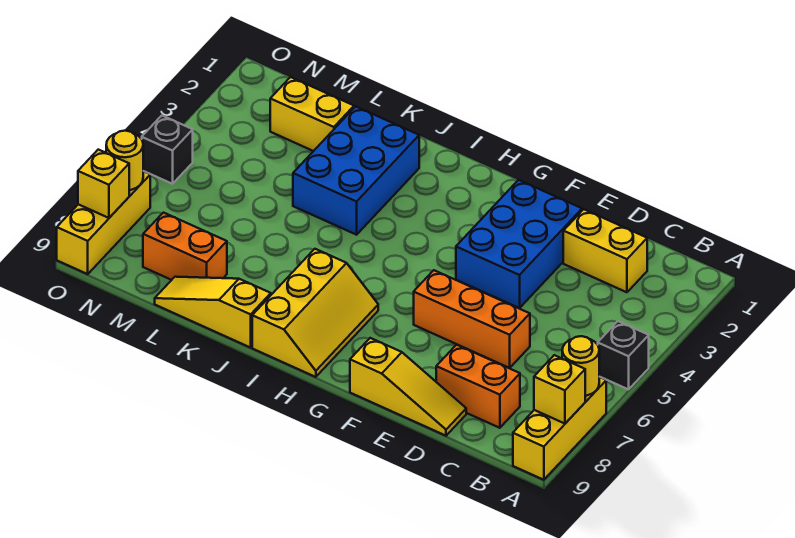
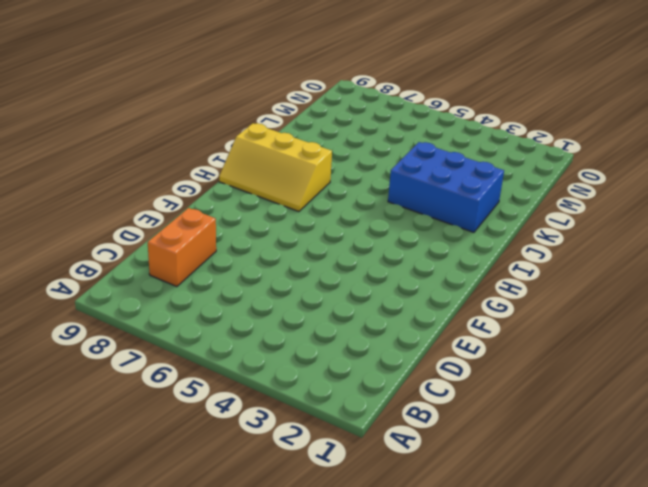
none -> black brick A5 level 1
none -> yellow brick A7:A9 level 1
none -> yellow brick C2:D2 level 1

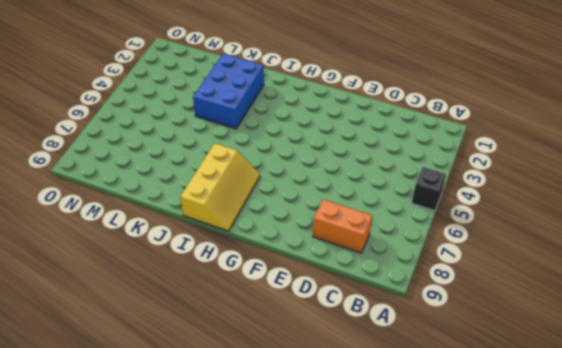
none -> yellow brick A7:A9 level 1
none -> yellow brick C2:D2 level 1
none -> orange brick D6:F6 level 1

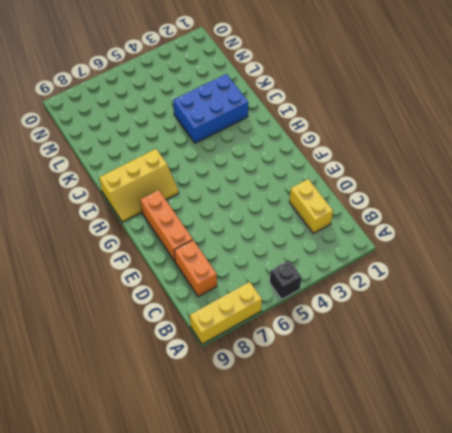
orange brick E8:G8 level 1 -> orange brick D6:F6 level 1
none -> yellow slope D9:F9 level 1 top F
none -> blue brick E2:F4 level 1
none -> yellow slope J9:L9 level 1 top J

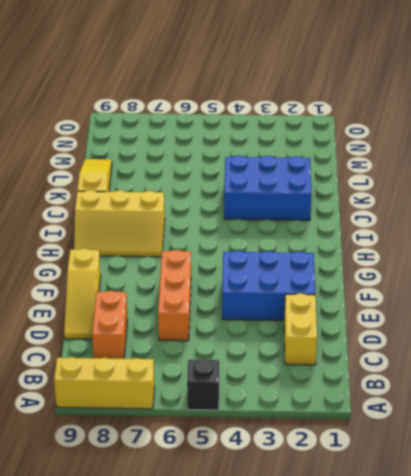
none -> yellow brick L2:M2 level 1
none -> orange brick L8:M8 level 1
none -> black brick O5 level 1

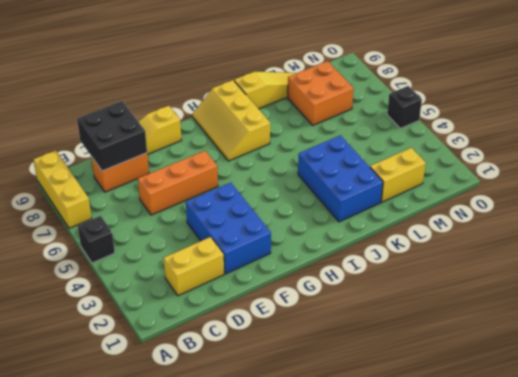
black brick C8:D9 level 2 -> none
orange brick L7:M8 level 1 -> orange brick L8:M8 level 1
none -> yellow brick O7:O9 level 1
none -> yellow round brick A7 level 2
none -> yellow brick A8 level 2

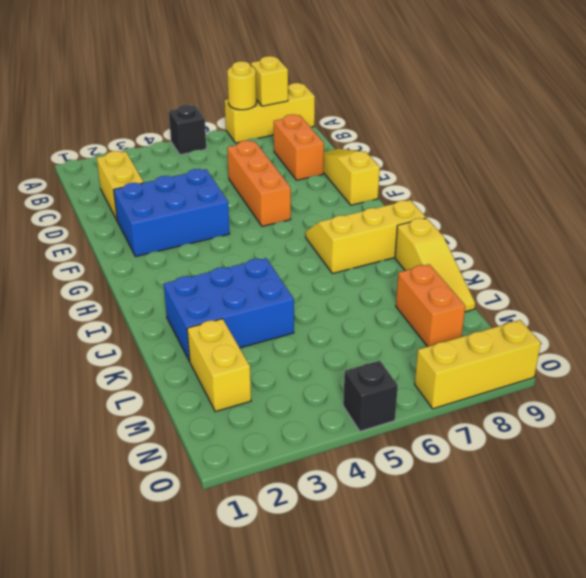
none -> yellow round brick O7 level 2
none -> yellow brick O8 level 2

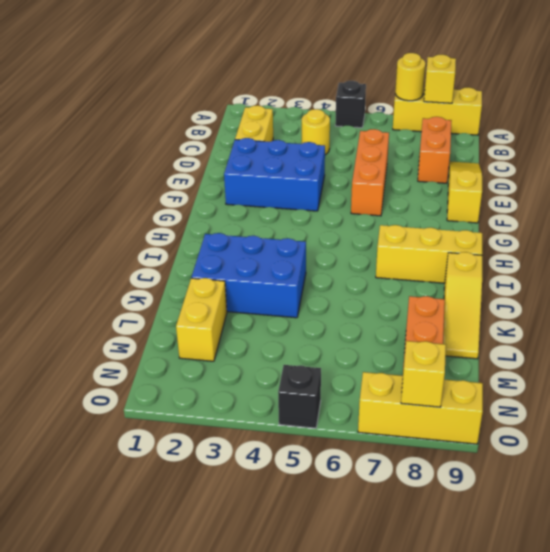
yellow round brick C4 level 1 -> yellow round brick O7 level 2

